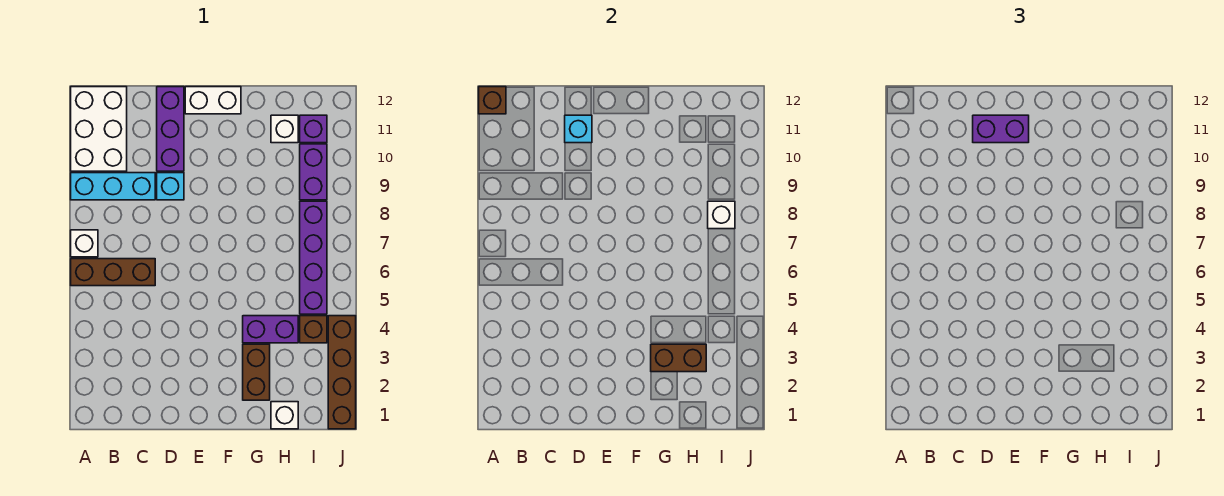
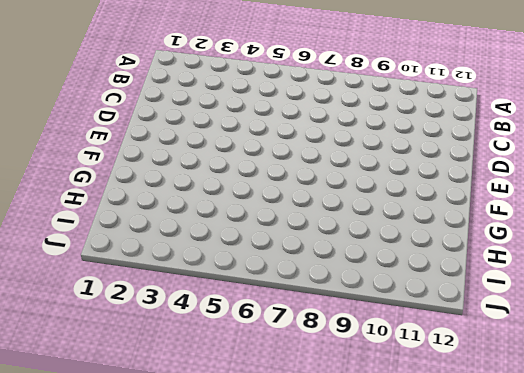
none -> brown brick A6:C6 level 1
none -> white brick A7 level 1
none -> cyan brick A9:C9 level 1

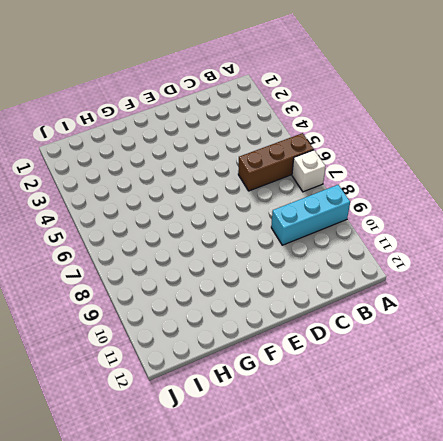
none -> white brick A10:B12 level 1
none -> cyan brick D9 level 1
none -> purple brick D10:D12 level 1

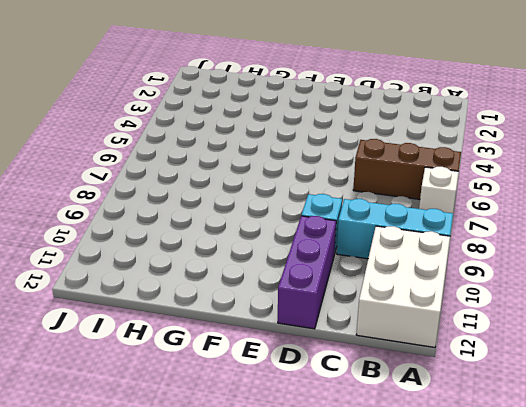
none -> white brick E12:F12 level 1
none -> brown brick G2:G3 level 1
none -> purple brick G4:H4 level 1

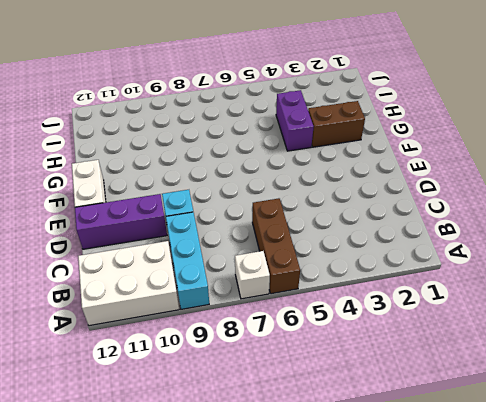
none -> white brick H1 level 1
none -> white brick H11 level 1
none -> brown brick I4 level 1

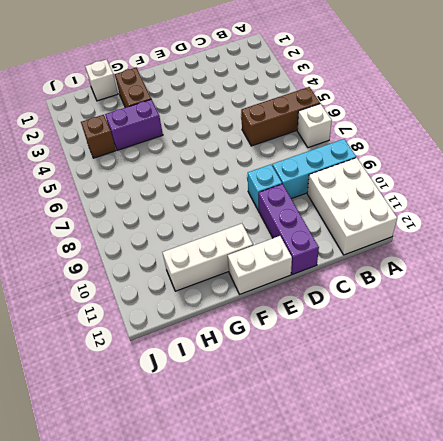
white brick F11:H11 level 1 -> white brick H11 level 1
none -> purple brick I5:I8 level 1
none -> purple brick I9:I10 level 1
none -> purple brick I11 level 1

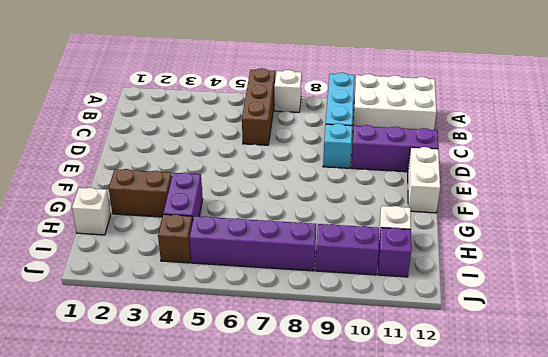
none -> brown brick J1:J4 level 1
none -> brown brick A12 level 2
none -> cyan brick D11 level 2

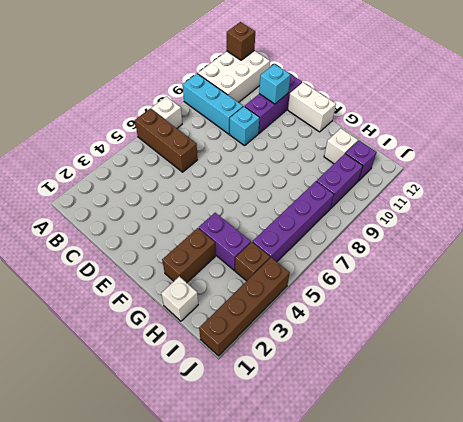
none -> brown brick G3:H3 level 2
none -> white brick I8 level 2
none -> purple brick D11:E11 level 3

